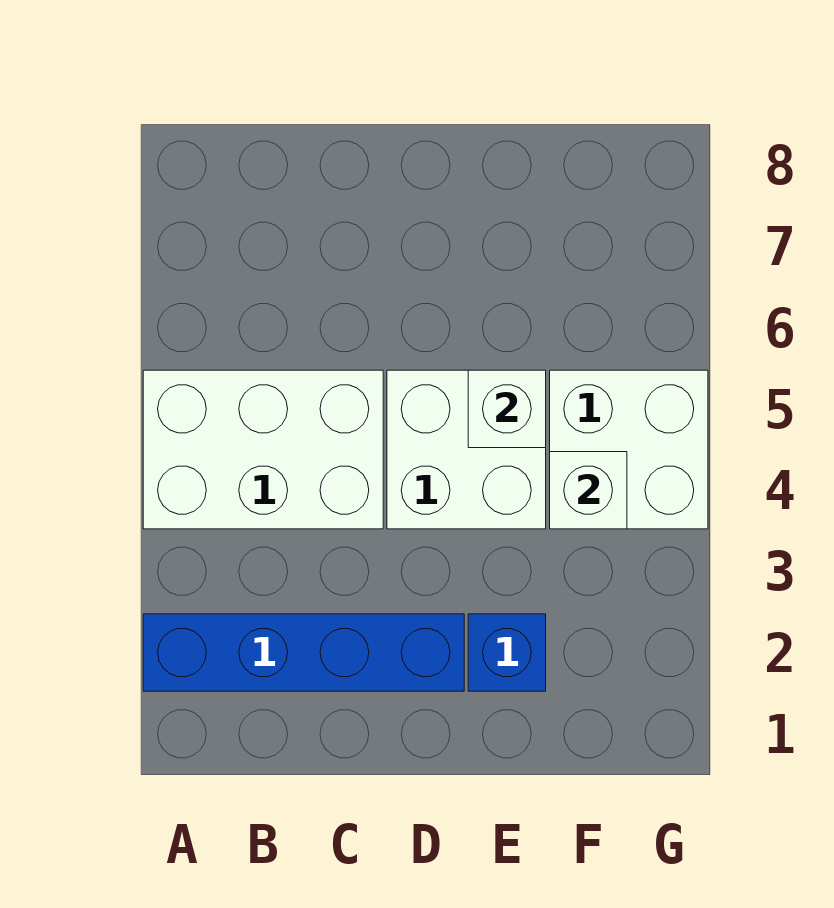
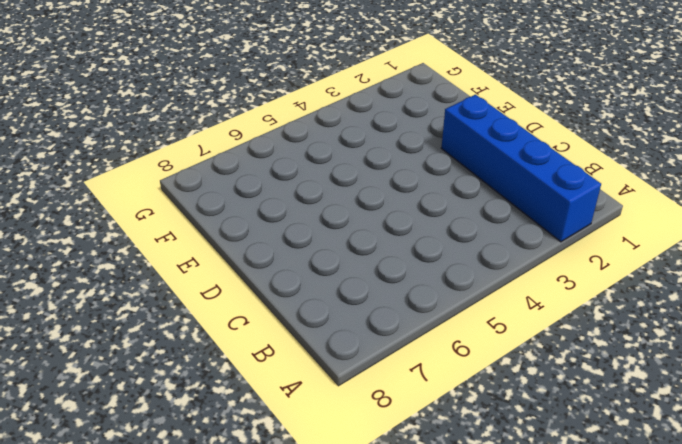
none -> white brick A4:C5 level 1
none -> white brick D4:E5 level 1

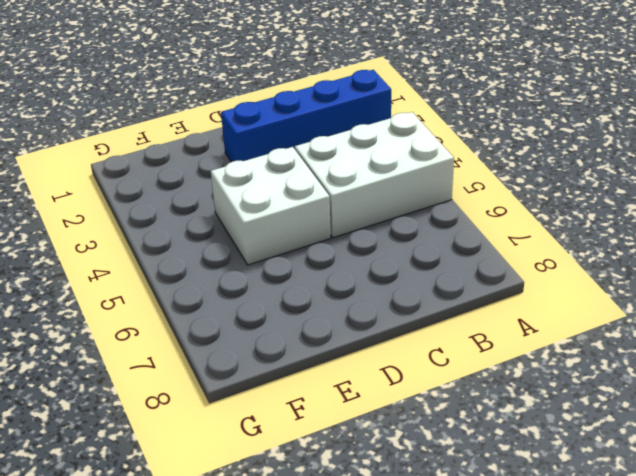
none -> blue brick E2 level 1
none -> white brick F4:G5 level 1

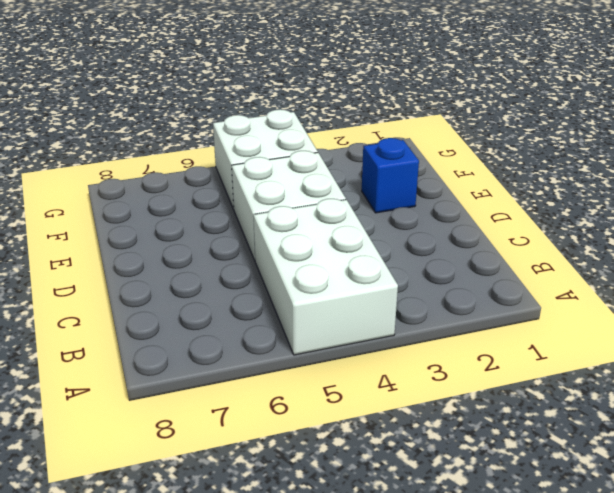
none -> blue brick A2:D2 level 1
none -> white brick E5 level 2

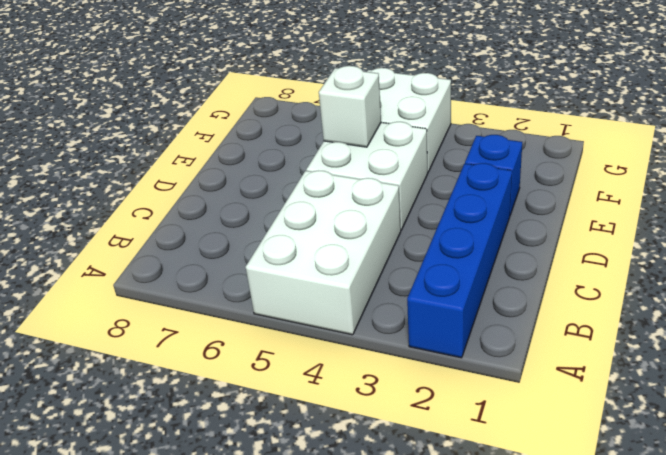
none -> white brick F4 level 2

